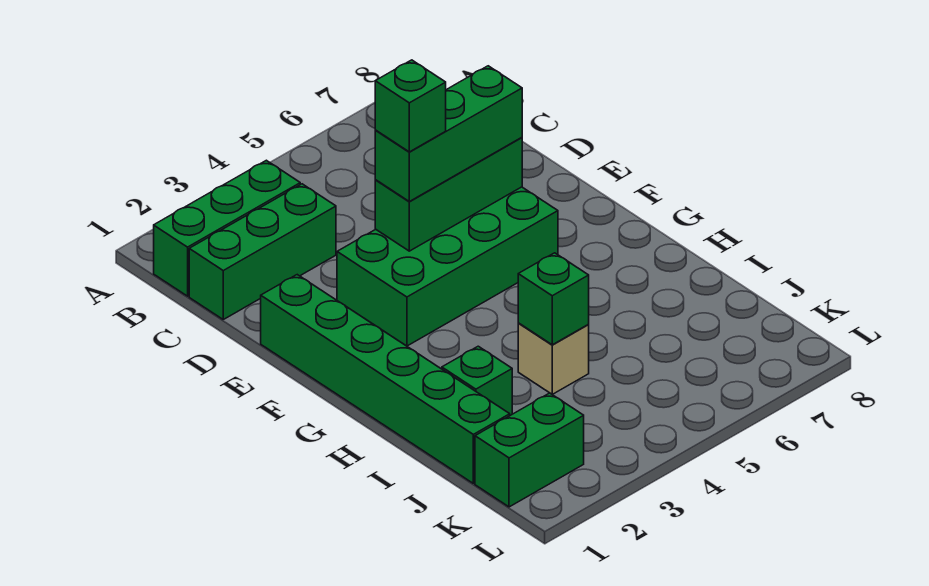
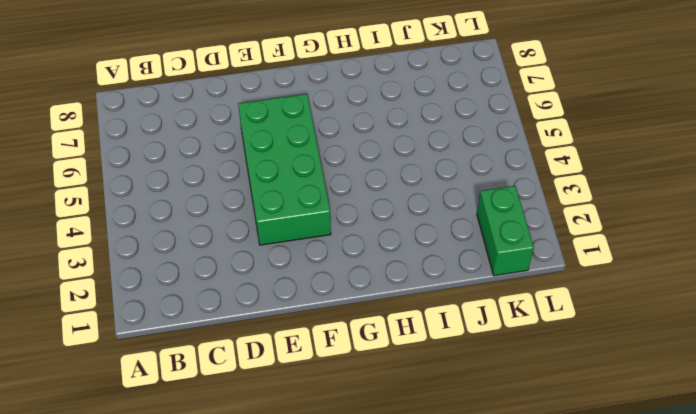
none -> green brick B1:B3 level 1
none -> green brick C1:C3 level 1

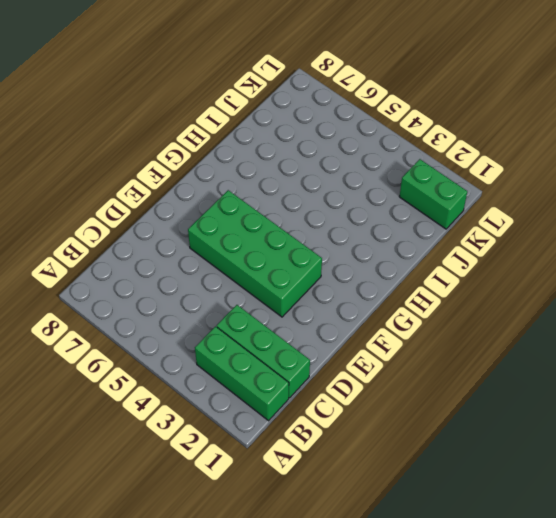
none -> green brick E1:J1 level 1
none -> green brick I2 level 1

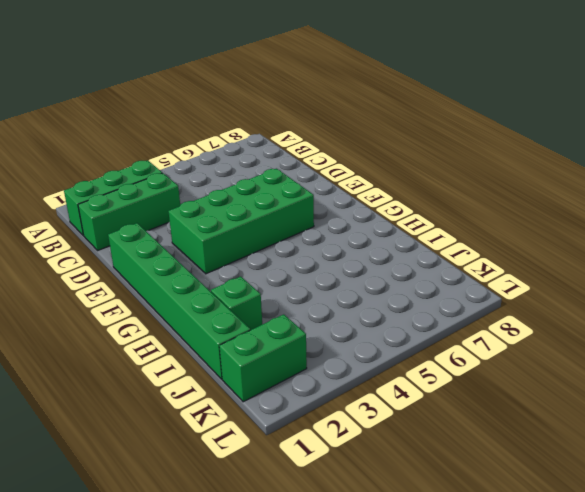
none -> tan brick I4 level 1
none -> green brick E4:E6 level 2

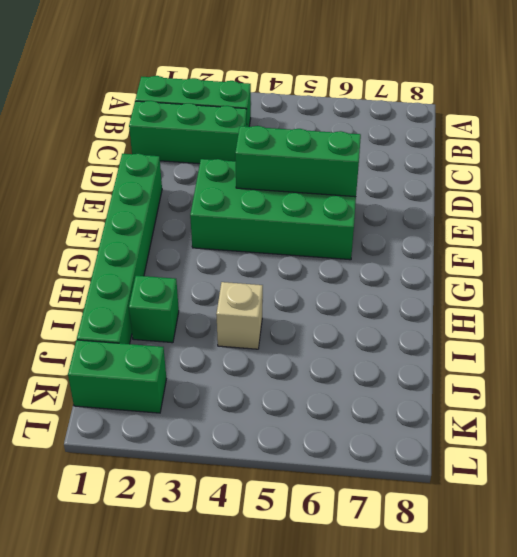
none -> green brick I4 level 2
none -> green brick E4:E6 level 3

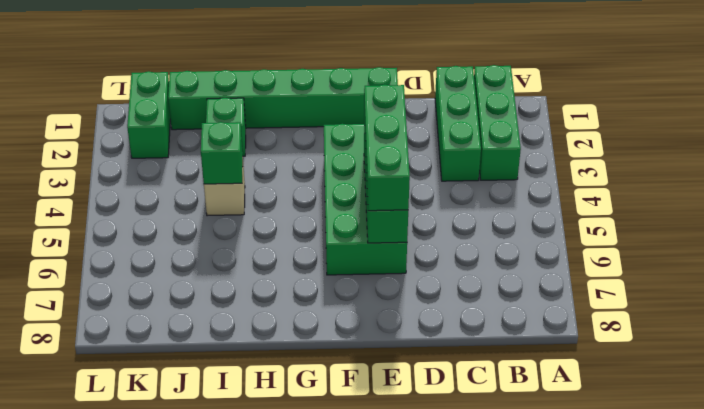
none -> green brick E4 level 4

